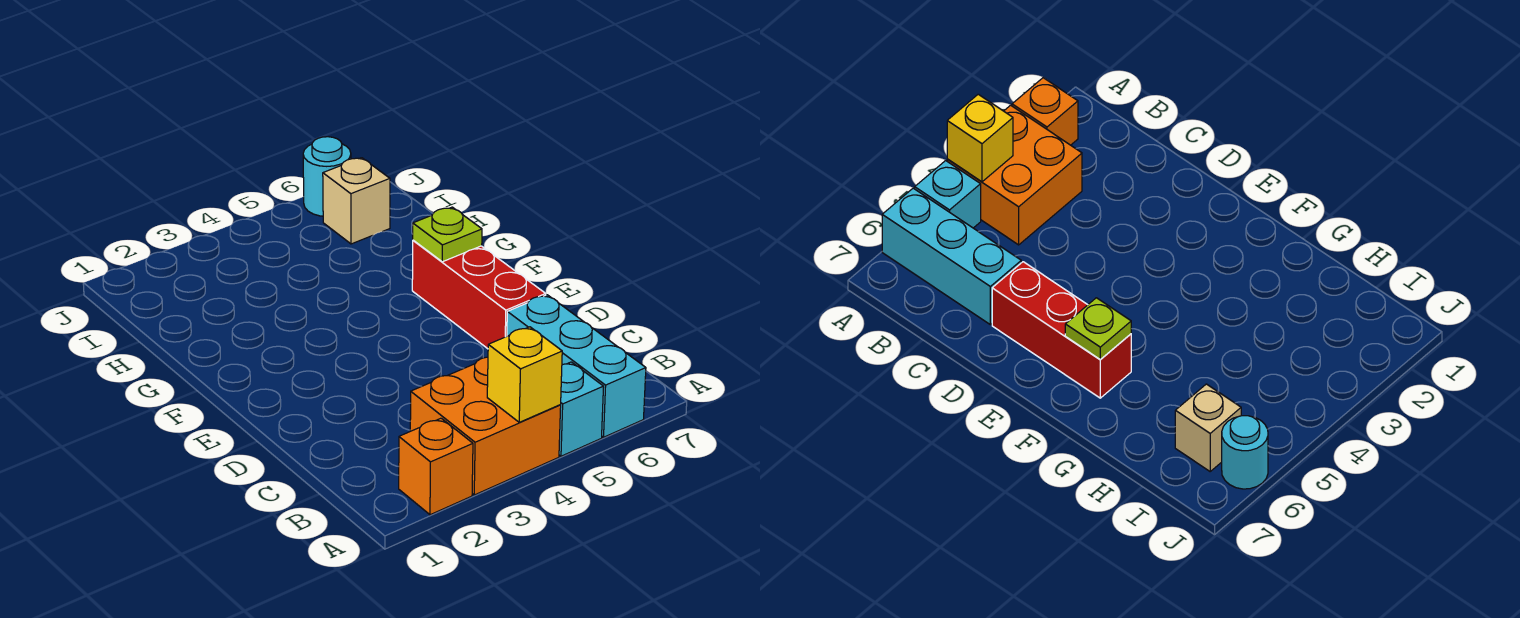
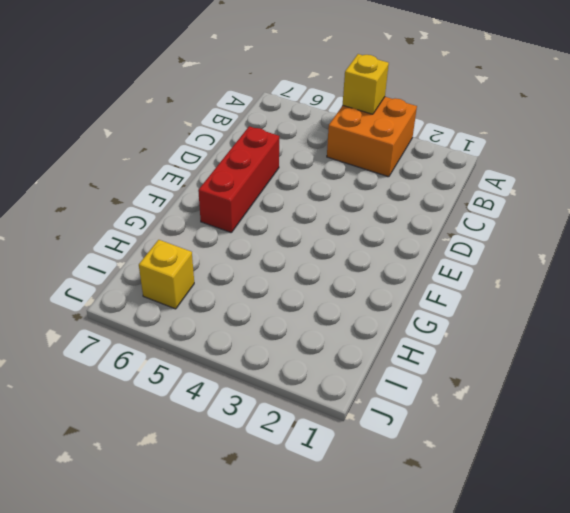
yellow brick I6 level 1 -> tan brick I6 level 1
none -> orange brick A2 level 1
none -> cyan brick A5 level 1

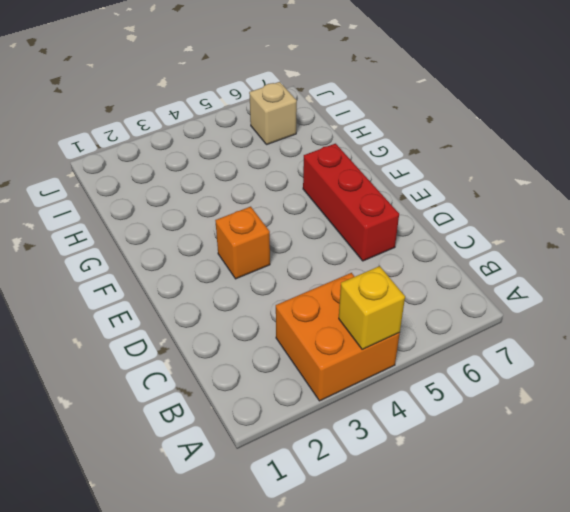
orange brick E3 level 1 -> orange brick A2 level 1
none -> cyan brick A5 level 1
none -> cyan brick A6:C6 level 1

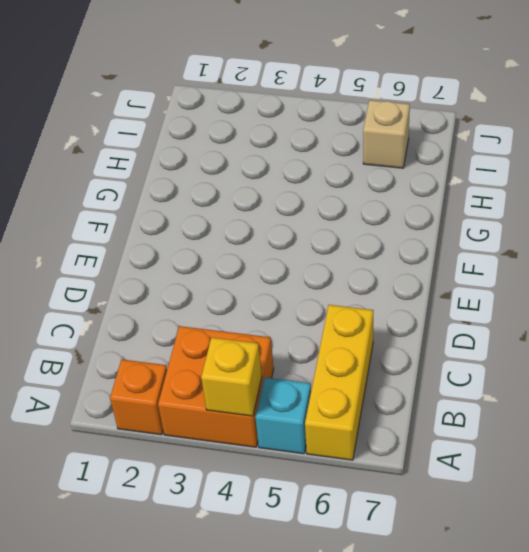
yellow brick A6:C6 level 1 -> cyan brick A6:C6 level 1
none -> red brick D6:F6 level 1
none -> cyan round brick J6 level 1

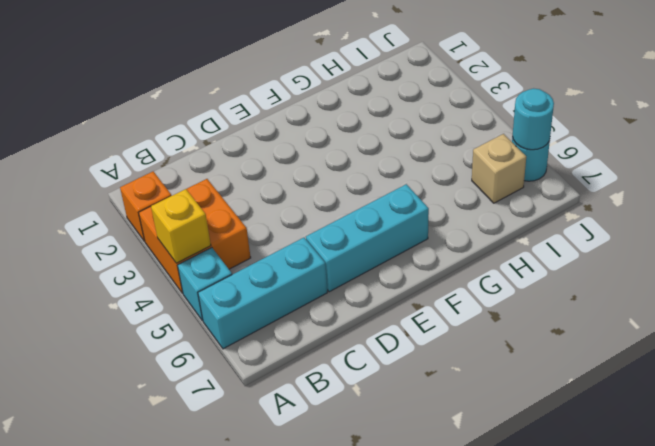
cyan brick D6:F6 level 1 -> red brick D6:F6 level 1
cyan round brick J6 level 2 -> none
none -> lime plate F6 level 2

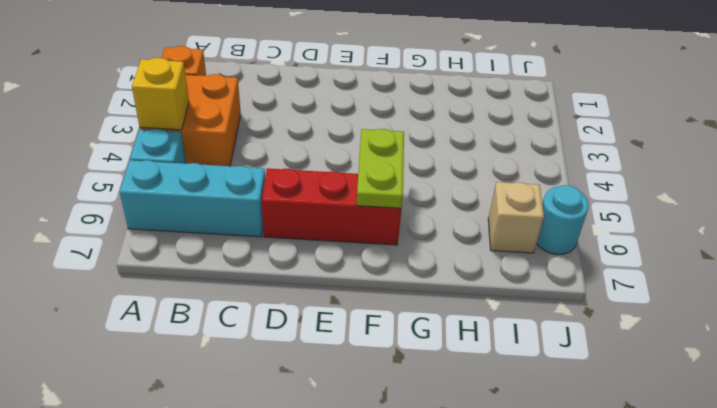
lime plate F5:F6 level 2 -> lime plate F6 level 2

